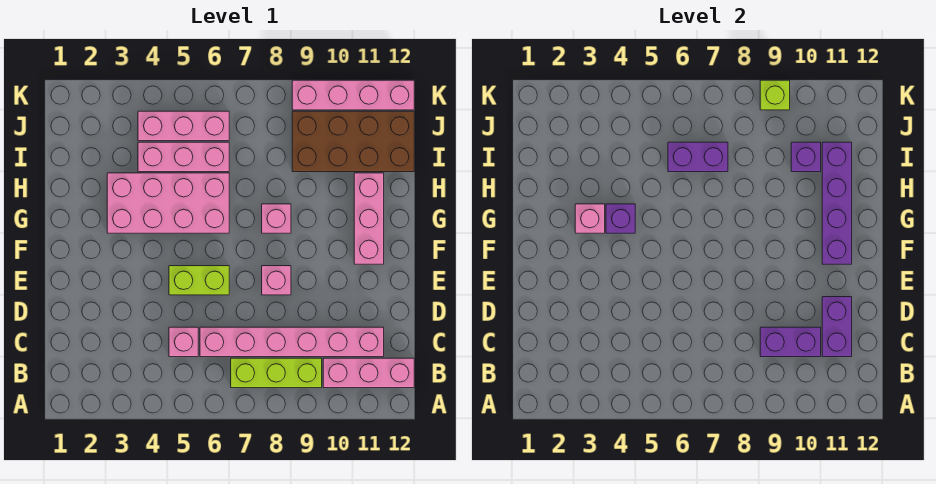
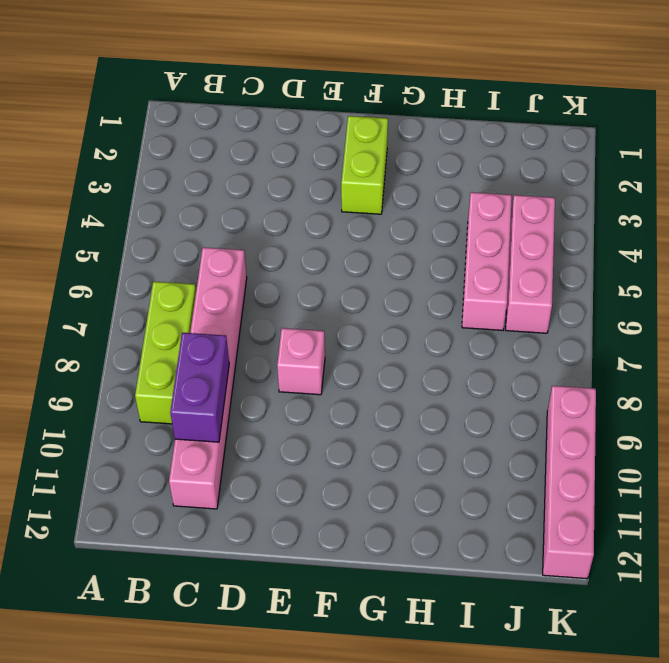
lime brick F2:F3 level 1 -> lime brick E5:E6 level 1
none -> pink brick B10:B12 level 1
none -> pink brick C5 level 1
none -> pink brick F11:H11 level 1

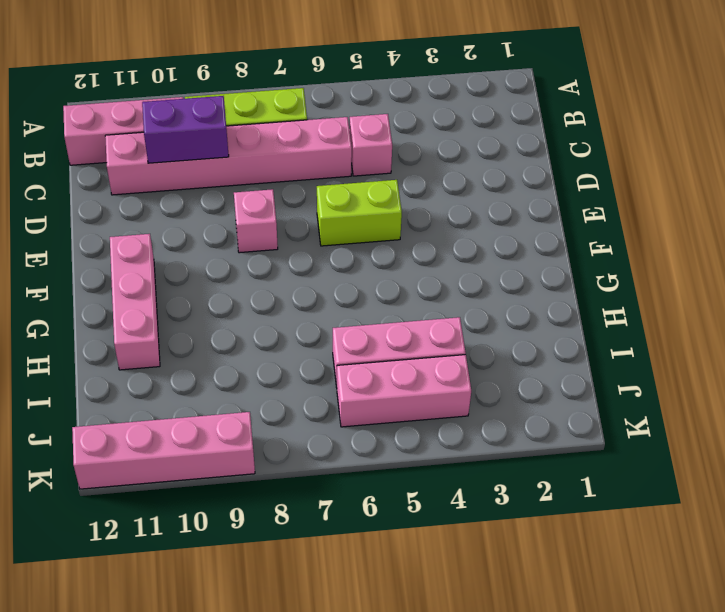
none -> pink brick G3:H6 level 1
none -> pink brick G8 level 1
none -> brown brick I9:J12 level 1

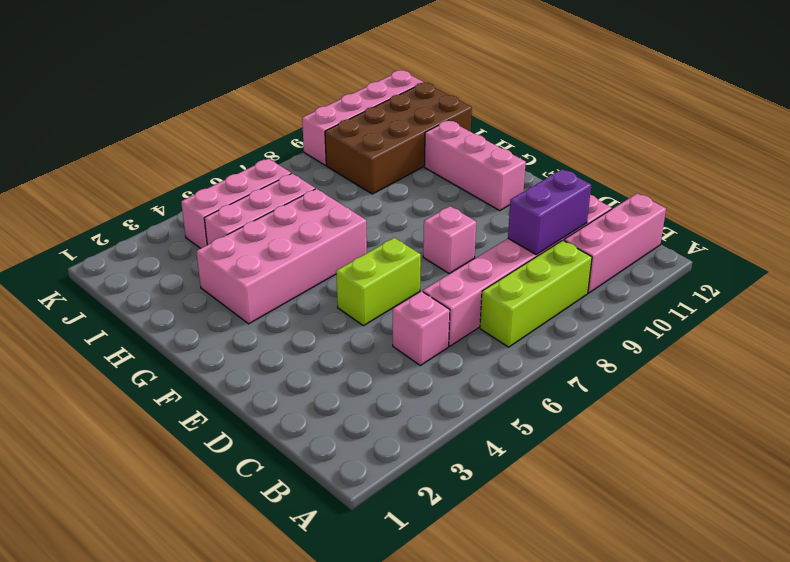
none -> pink brick G8 level 1
none -> purple brick C11:D11 level 2
none -> purple brick F11:I11 level 2

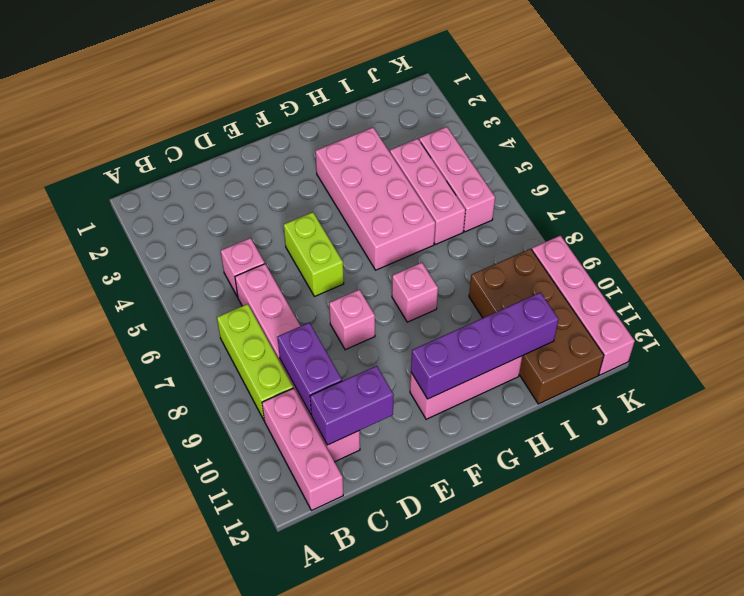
none -> pink brick G3 level 2
none -> purple brick G4 level 2
none -> purple brick I6:I7 level 2

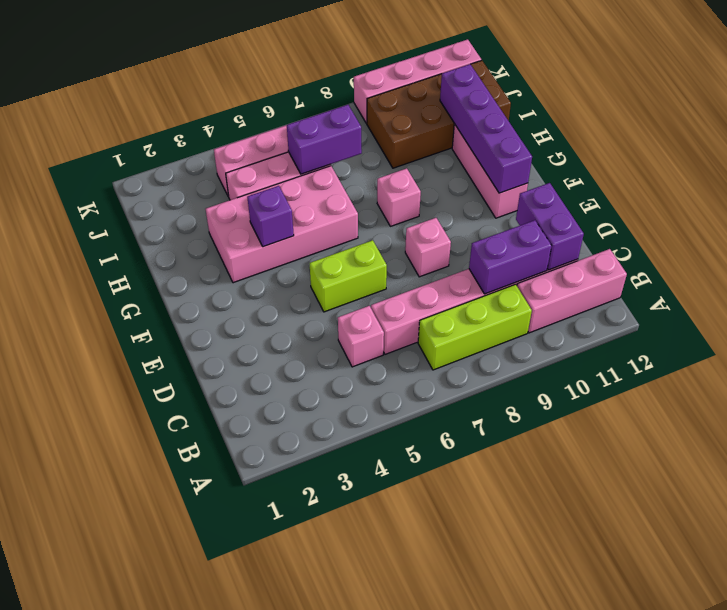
none -> pink brick G3 level 2
none -> purple brick I10 level 2
none -> lime brick K9 level 2

